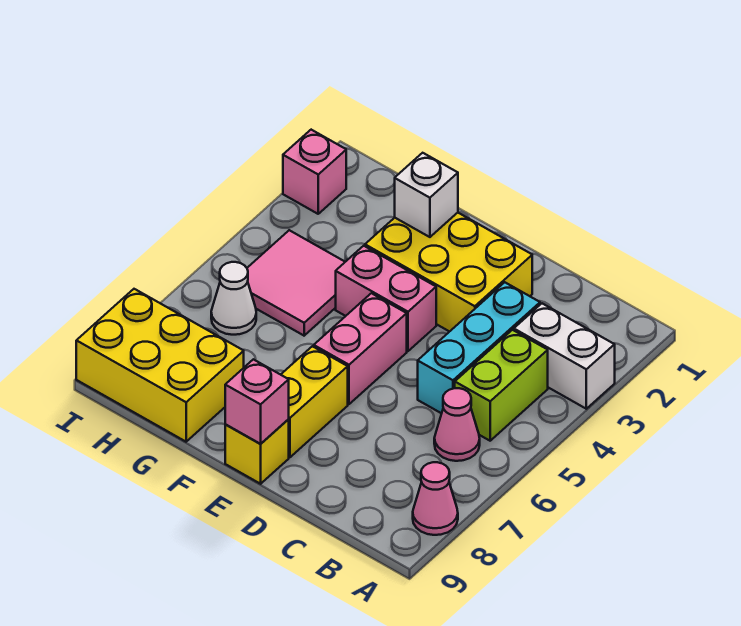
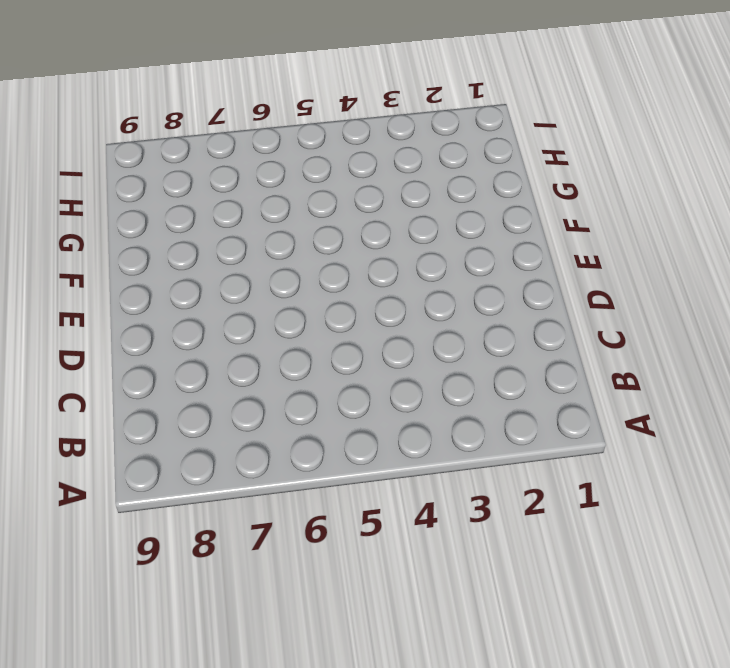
none -> white brick A3:B3 level 1
none -> pink cone A8 level 1
none -> lime brick B4:B5 level 1

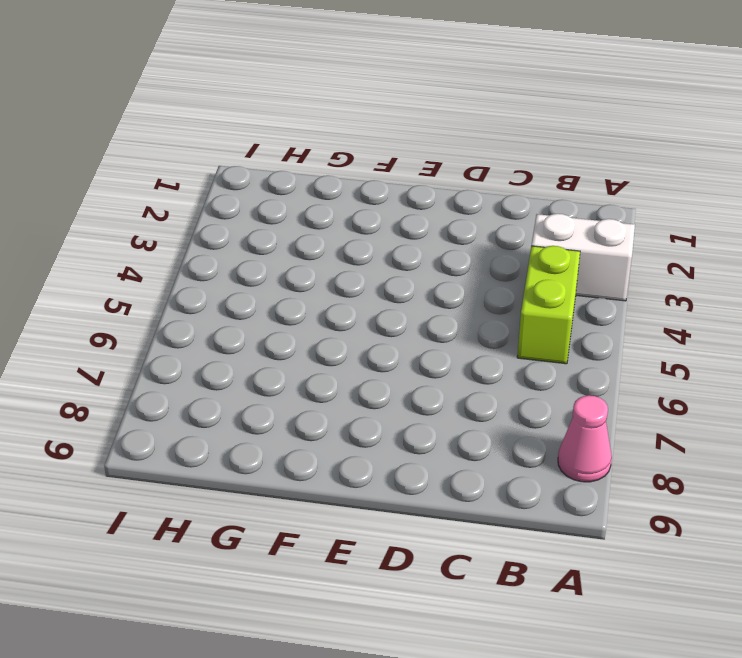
none -> pink cone B6 level 1
none -> cyan brick C3:C5 level 1
none -> yellow brick D2:F3 level 1

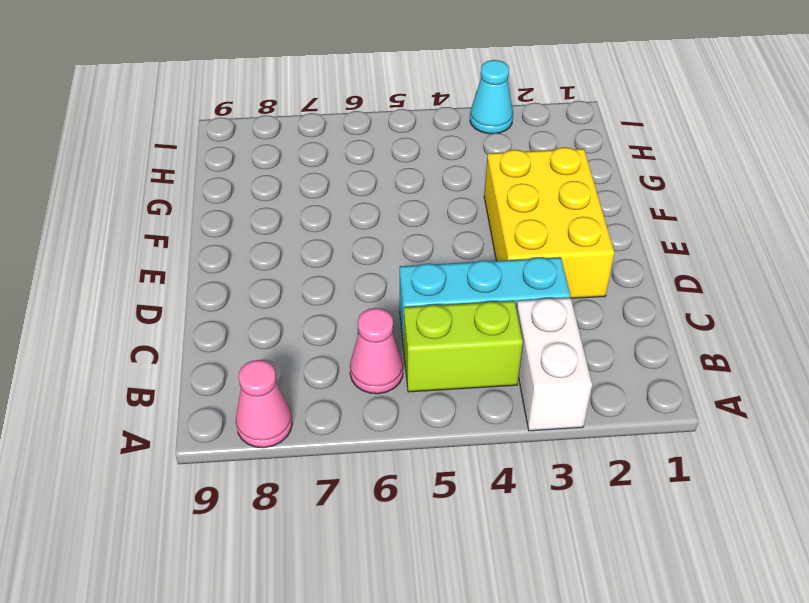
cyan cone I3 level 1 -> none
none -> pink brick E4:F4 level 1
none -> pink brick E5:E6 level 1
none -> yellow brick E7:E8 level 1

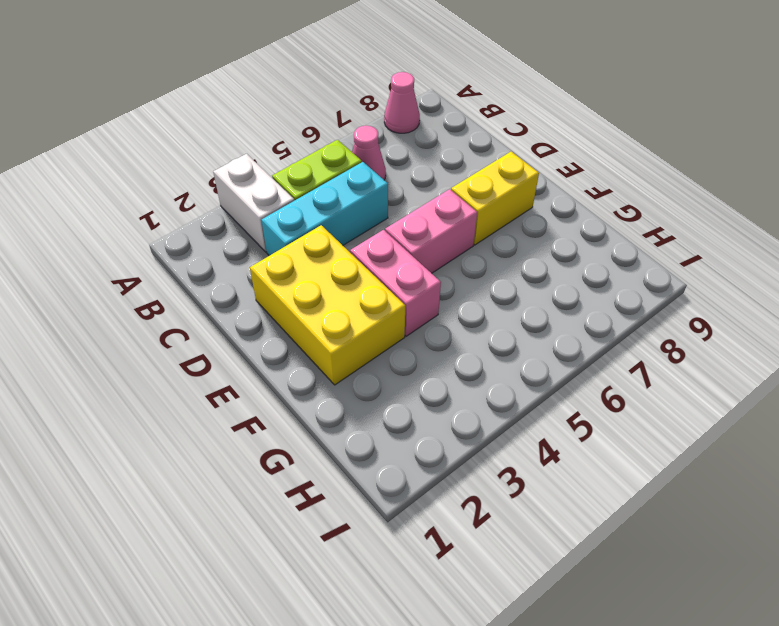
none -> yellow brick E9 level 1
none -> pink tile G4:H5 level 1
none -> yellow brick G8:I9 level 1

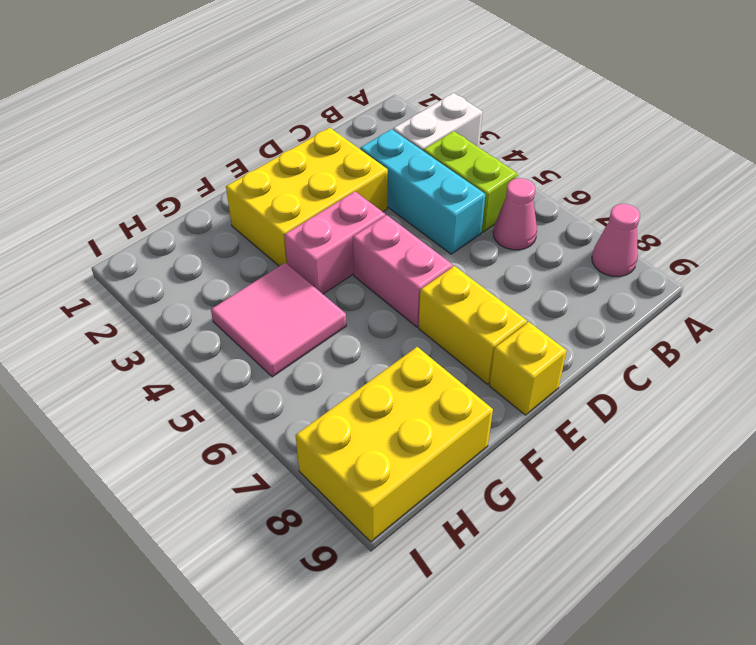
none -> white cone H6 level 1
none -> pink brick I2 level 1
none -> pink brick E9 level 2

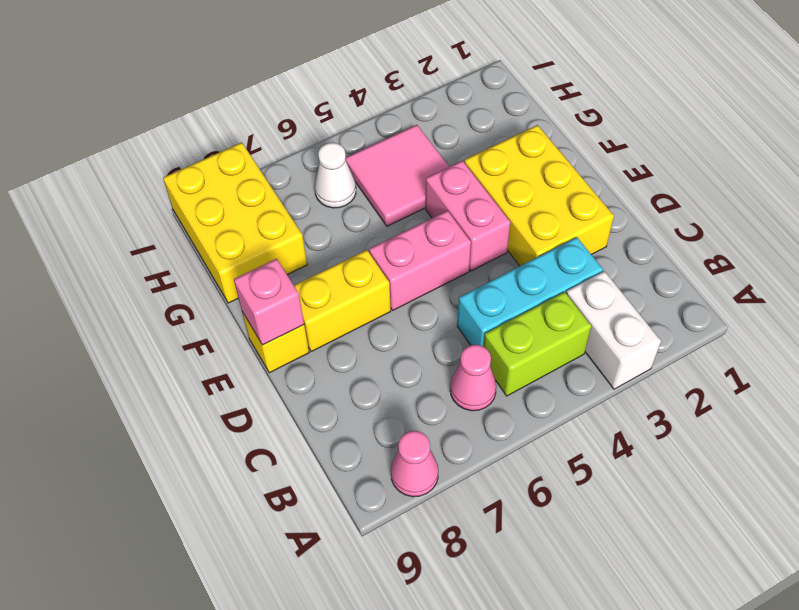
none -> pink brick I2 level 1
none -> white brick F2 level 2

